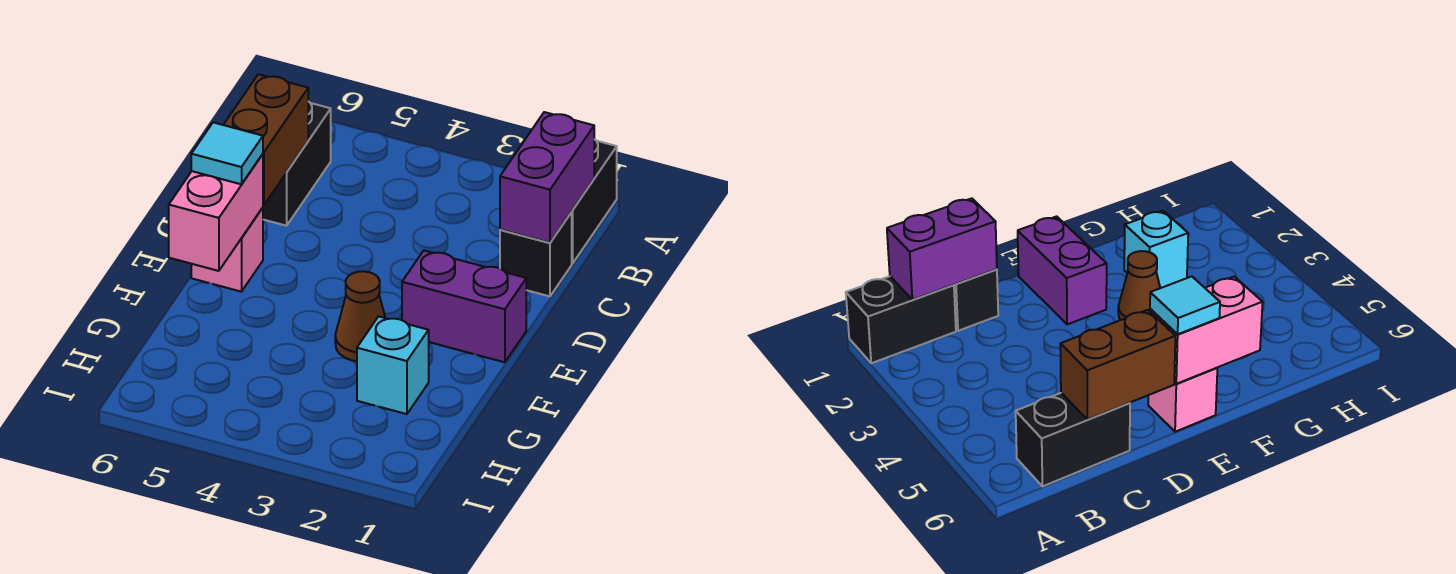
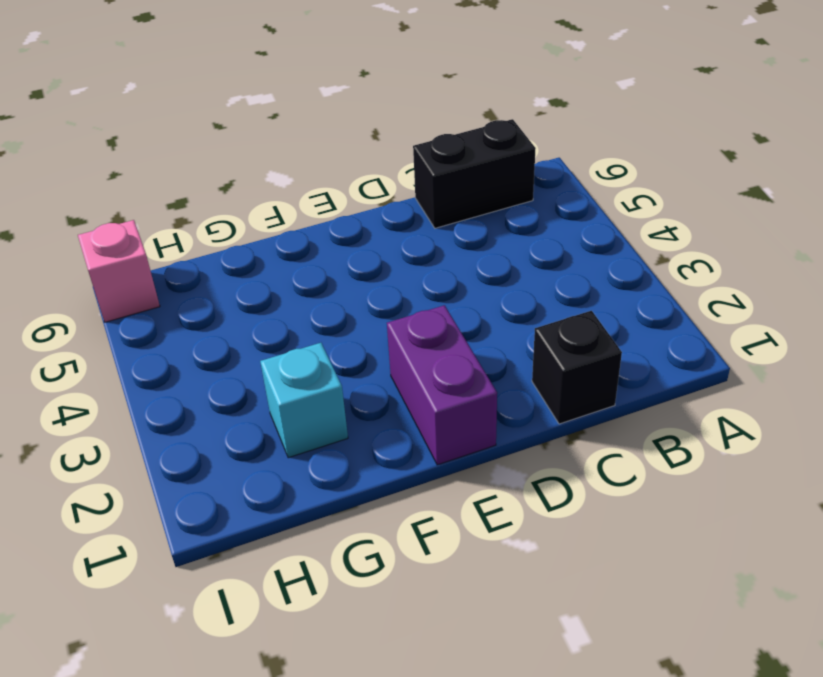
pink brick I6 level 1 -> pink brick E6 level 1
none -> black brick A1:B1 level 1
none -> brown cone F3 level 1

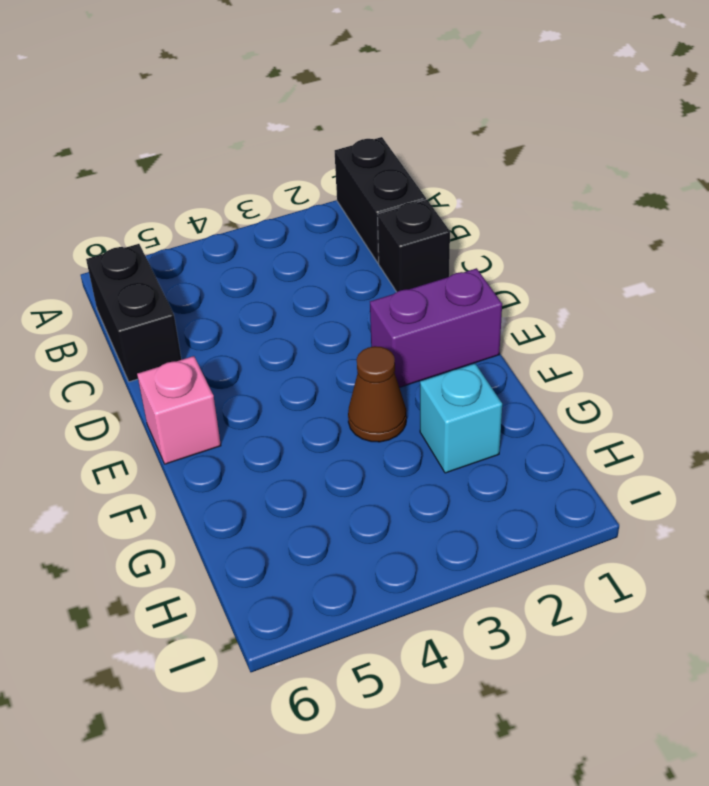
none -> purple brick B1:C1 level 2
none -> brown brick C6:D6 level 2

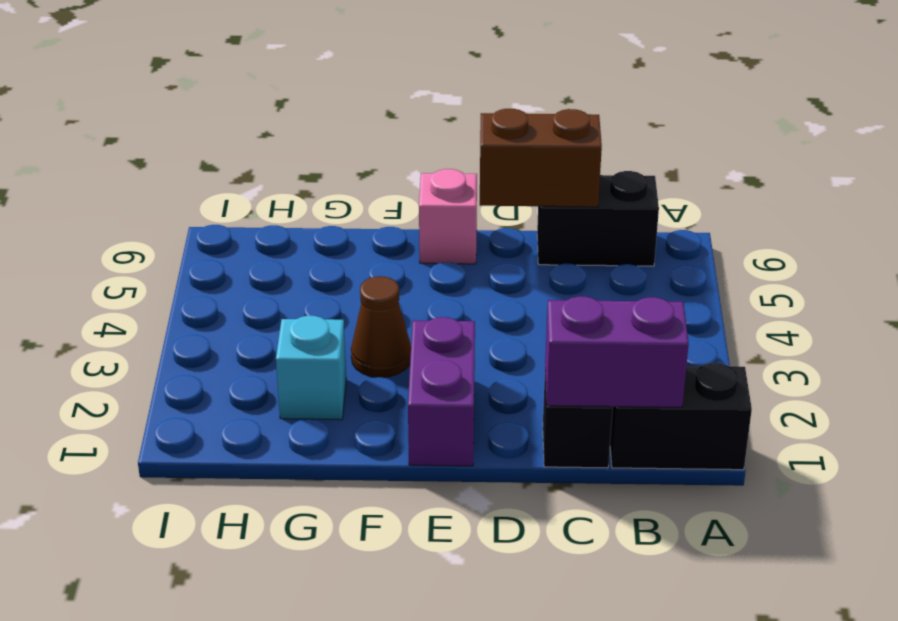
none -> pink brick E6:F6 level 2
none -> cyan tile E6 level 3

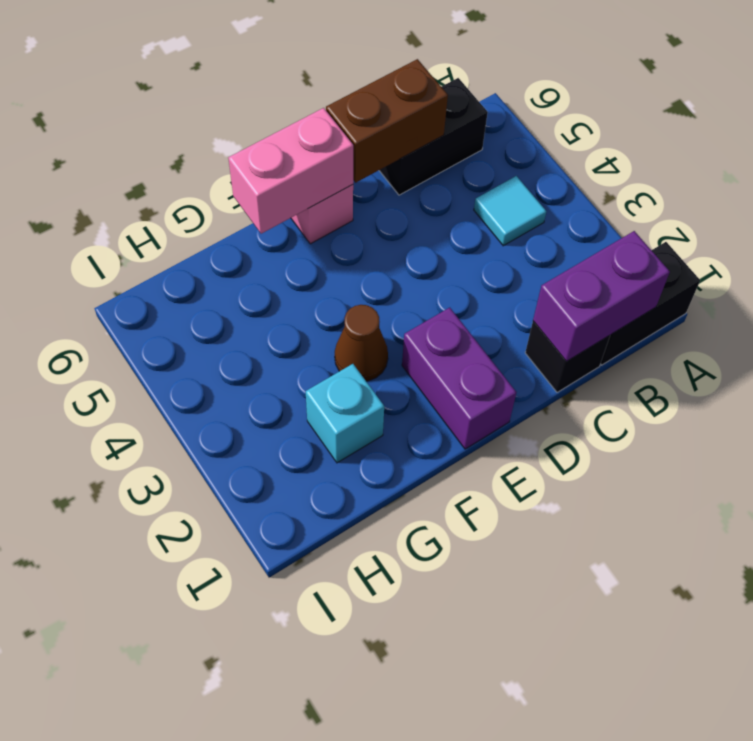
cyan tile B4 level 1 -> cyan tile E6 level 3

